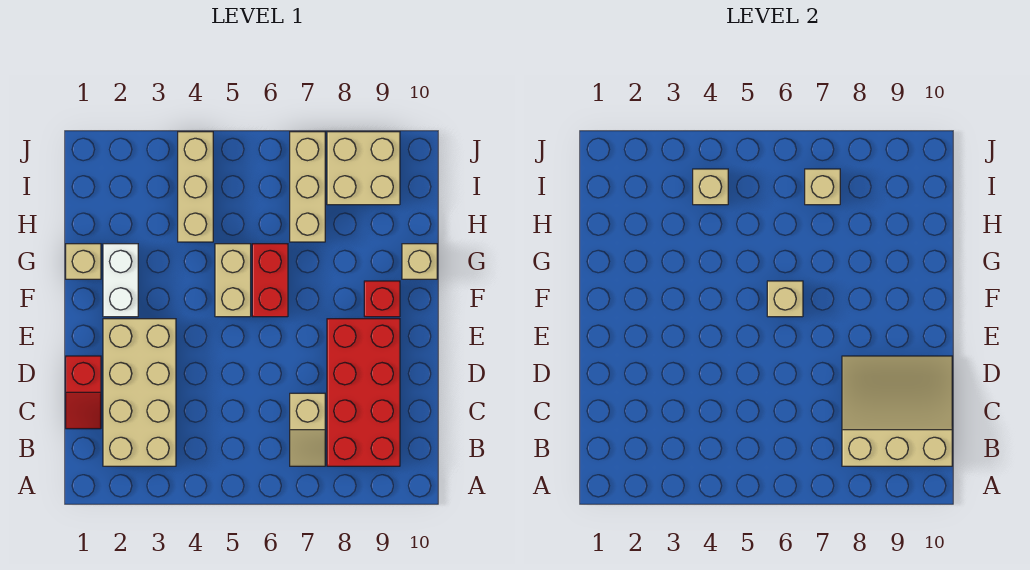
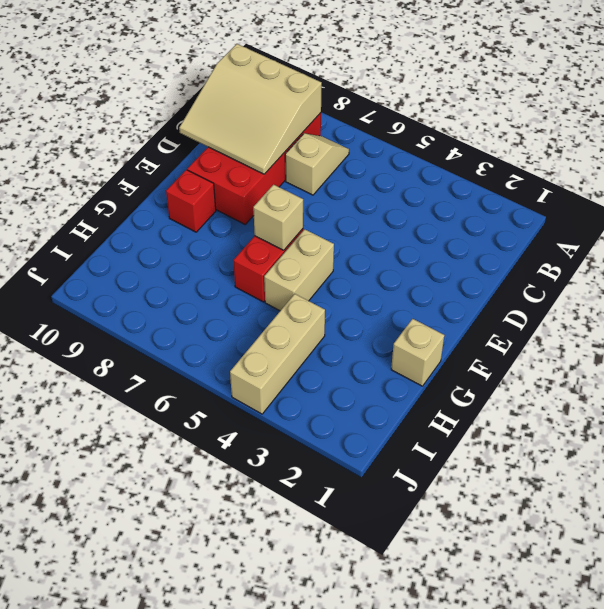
none -> tan brick B2:E3 level 1
none -> red slope C1:D1 level 1 top D
none -> white brick F2:G2 level 1

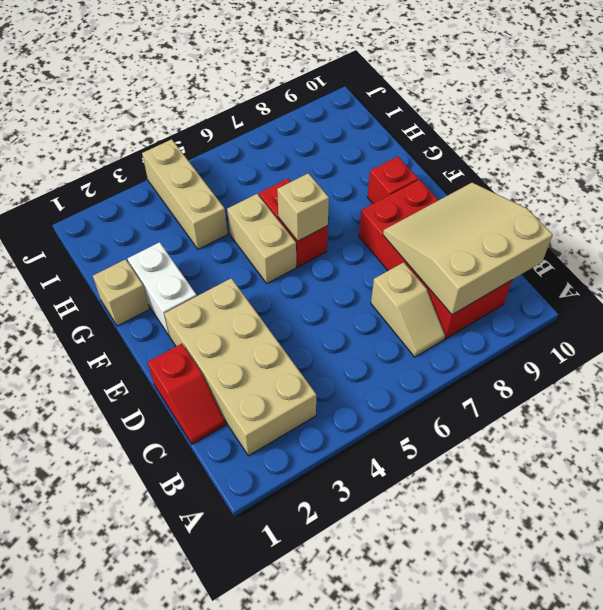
none -> tan brick G10 level 1
none -> tan brick H7:J7 level 1
none -> tan brick I8:J9 level 1

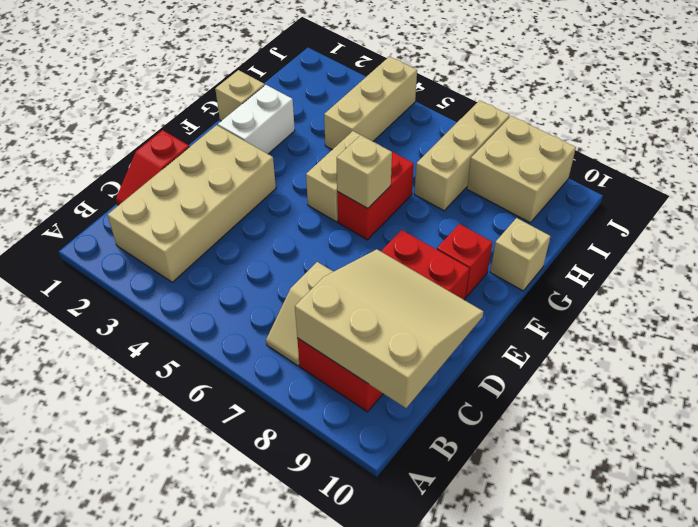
none -> tan brick I4 level 2
none -> tan brick I7 level 2

